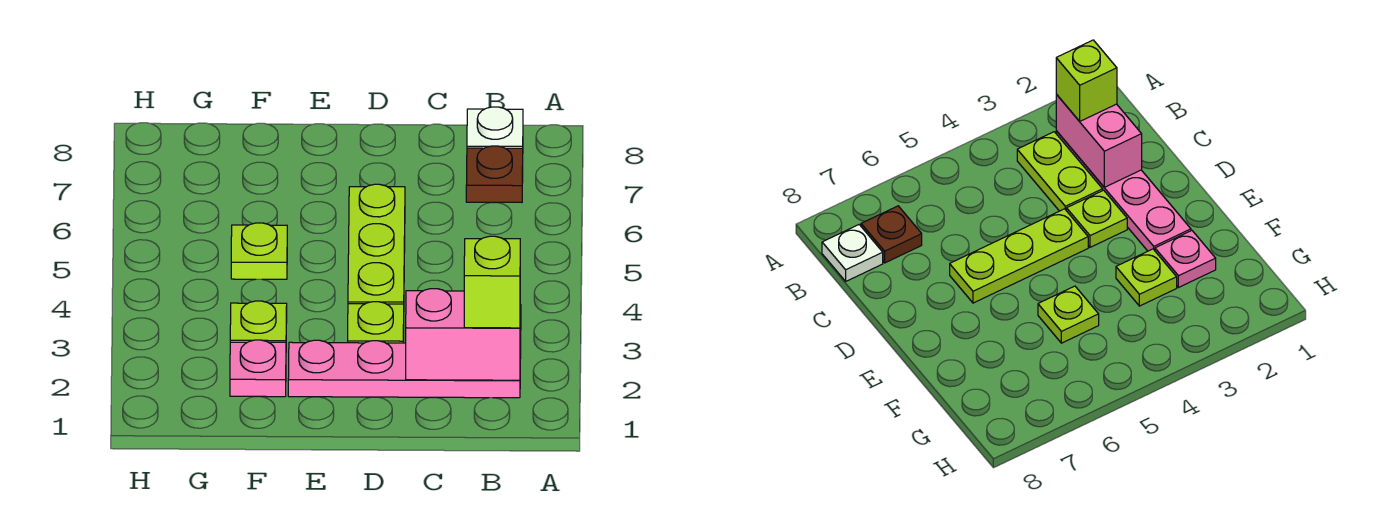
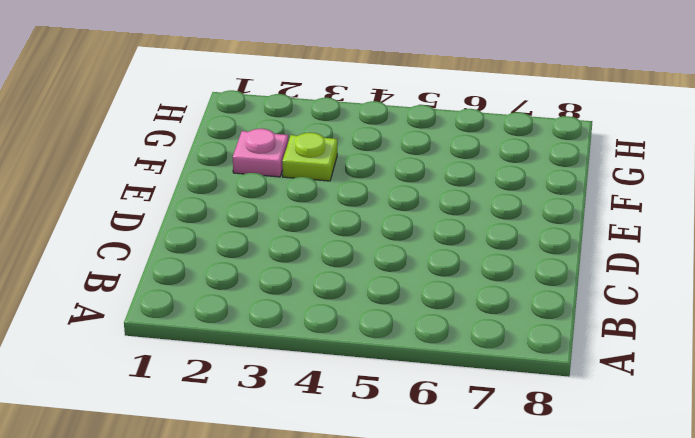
none -> pink plate B2:E2 level 1
none -> lime plate B3:C3 level 1

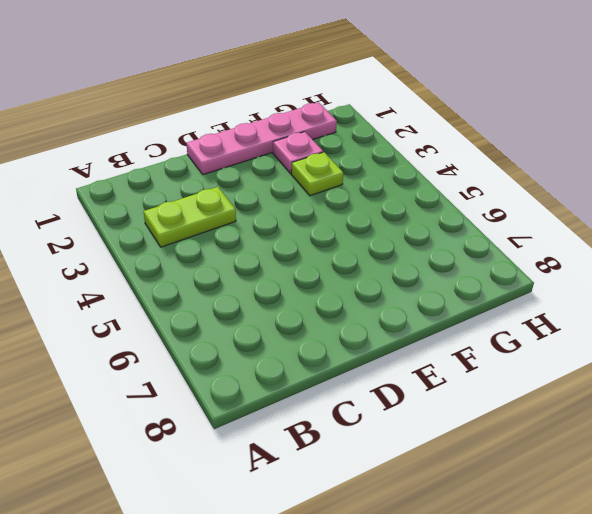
pink plate D1:G1 level 1 -> pink plate B2:E2 level 1
none -> brown plate B7 level 1
none -> white plate B8 level 1

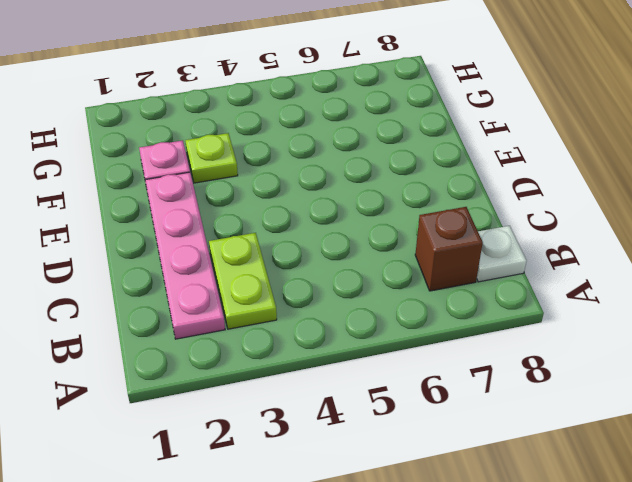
brown brick B7 level 1 -> brown plate B7 level 1
none -> lime plate D3 level 1
none -> lime plate D4:D6 level 1

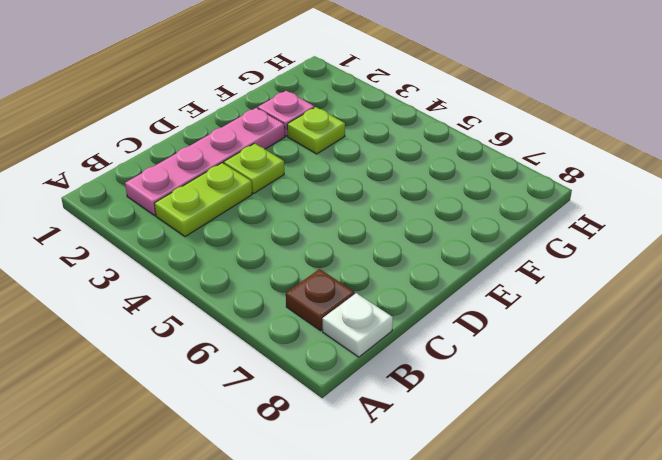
none -> lime plate D4:D6 level 1
none -> lime plate F5 level 1

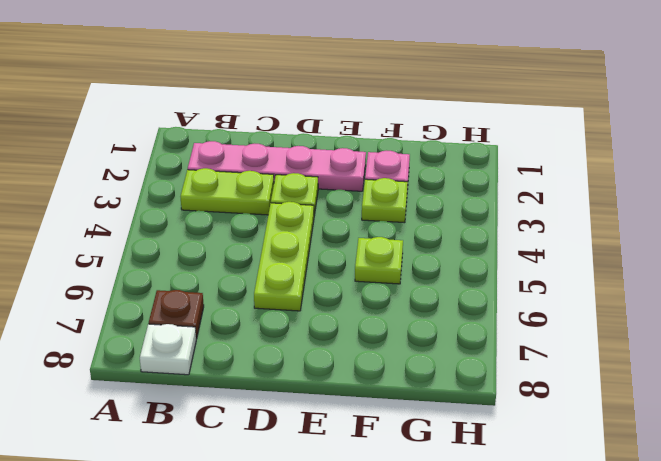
none -> pink brick B2:C2 level 2
none -> lime brick B2 level 3

